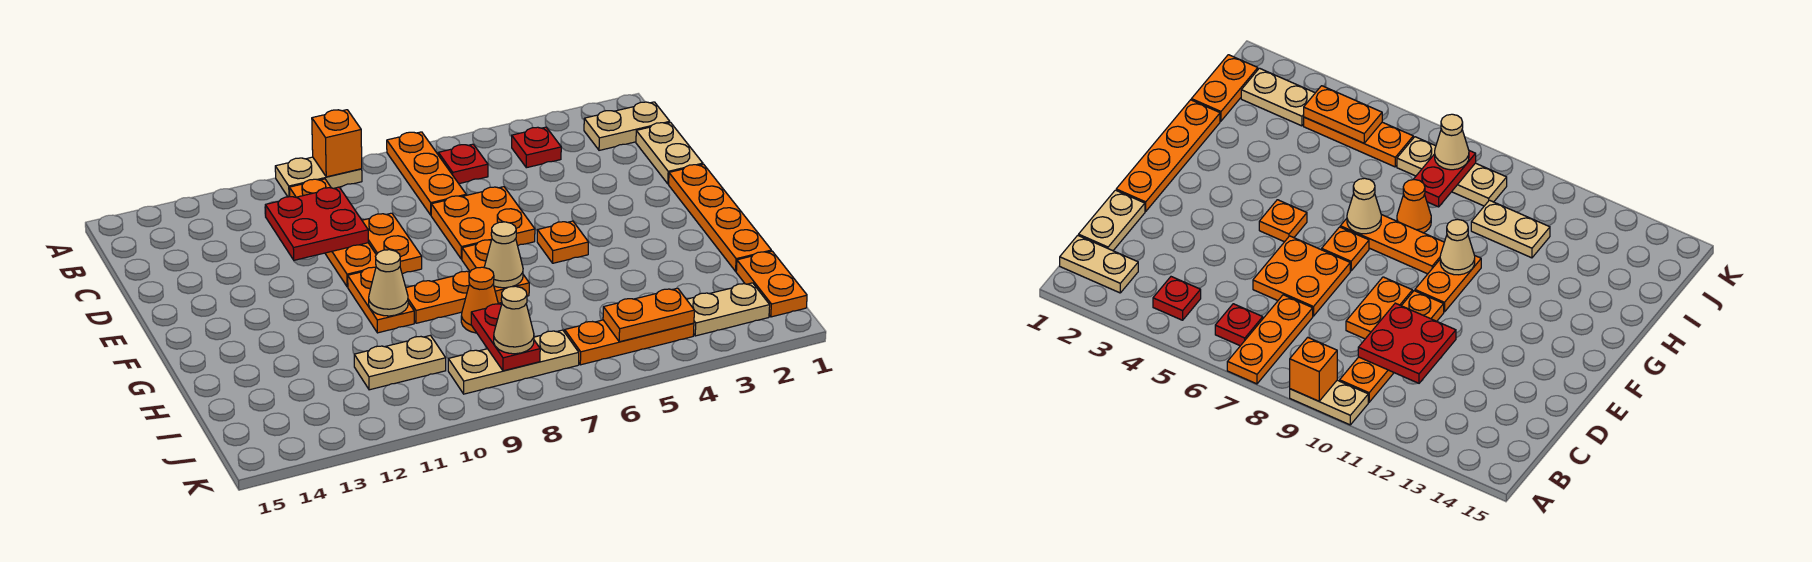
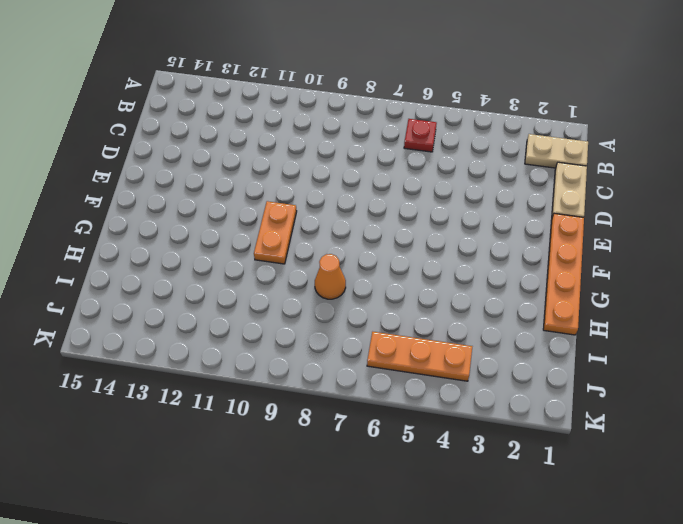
none -> orange plate A7:C7 level 1
none -> tan plate A9:A10 level 1
none -> red plate B4 level 1

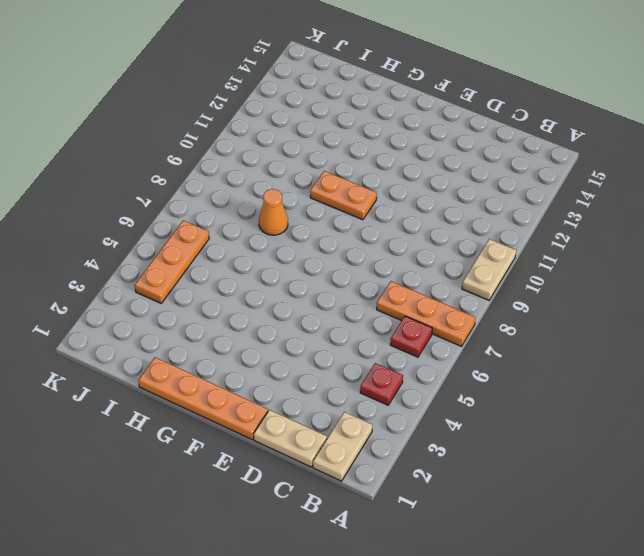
none -> orange plate B10:E10 level 1
none -> orange plate D6:E7 level 1
none -> orange plate D9:E9 level 1

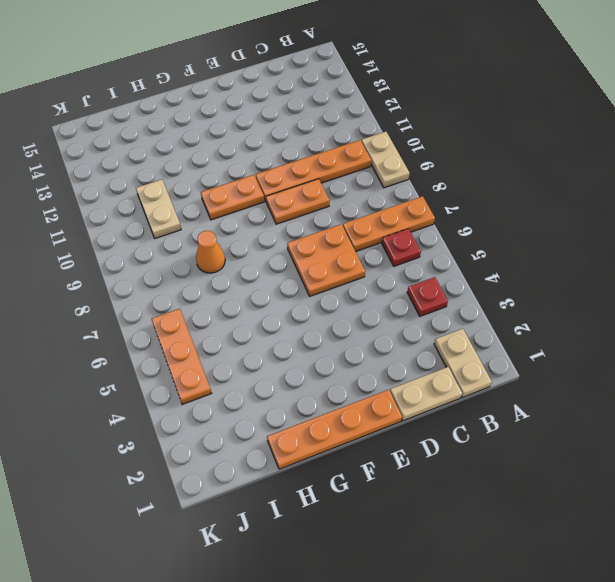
none -> orange plate F5 level 1
none -> orange plate F7 level 1
none -> orange plate G7:G9 level 1

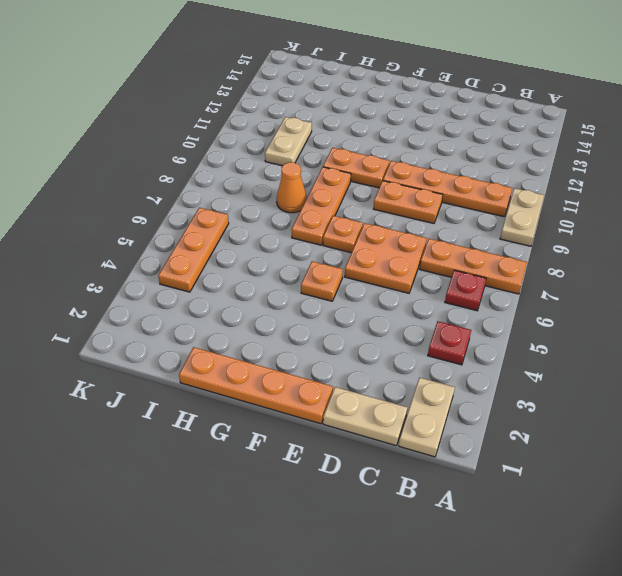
none -> orange plate I1:J1 level 1
none -> tan plate J2:J3 level 1
none -> tan plate J7:J9 level 1

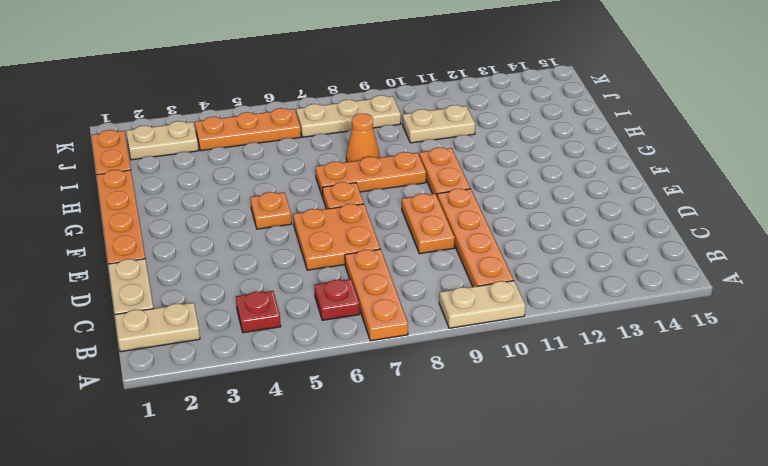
none -> orange brick A9 level 2
none -> red plate C10:D11 level 2
none -> tan cone G7 level 2

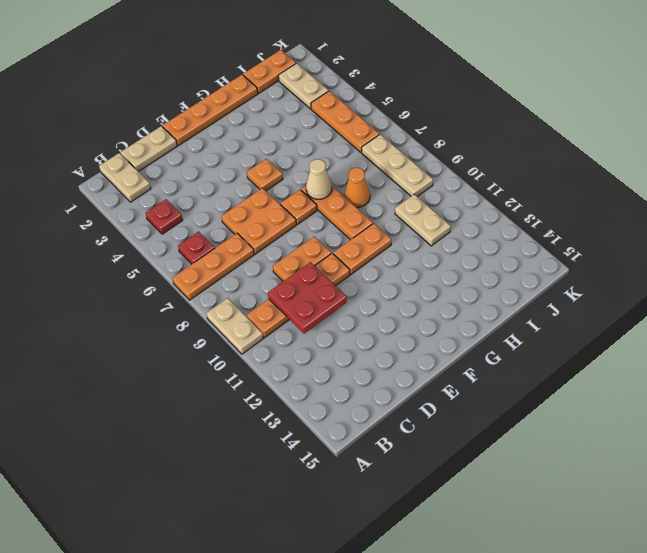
none -> orange brick A9 level 2
none -> tan cone G10 level 2
none -> red plate I8:J8 level 2

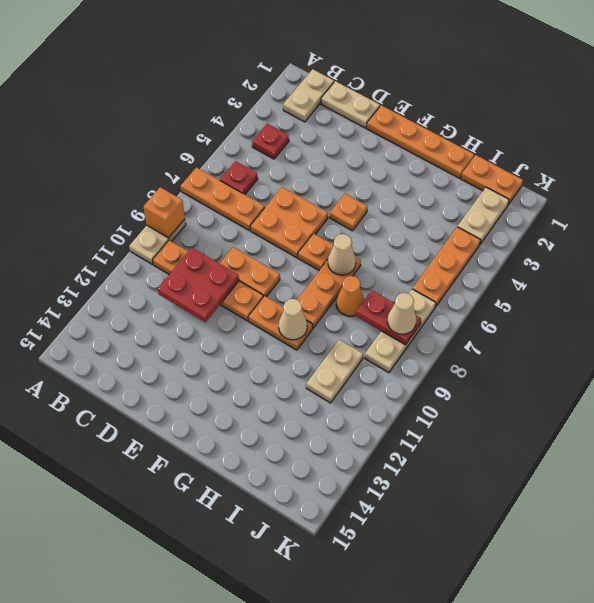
none -> orange plate J4:J5 level 2

